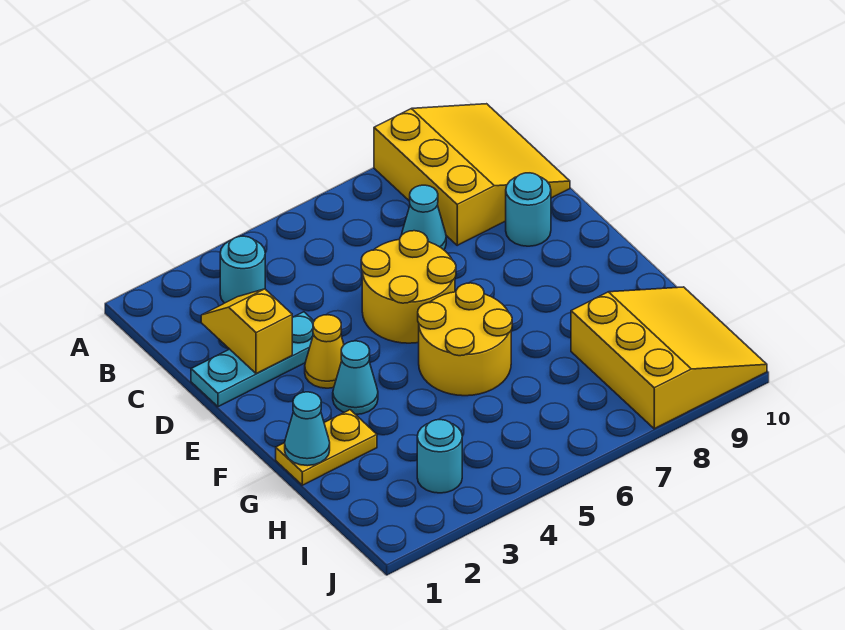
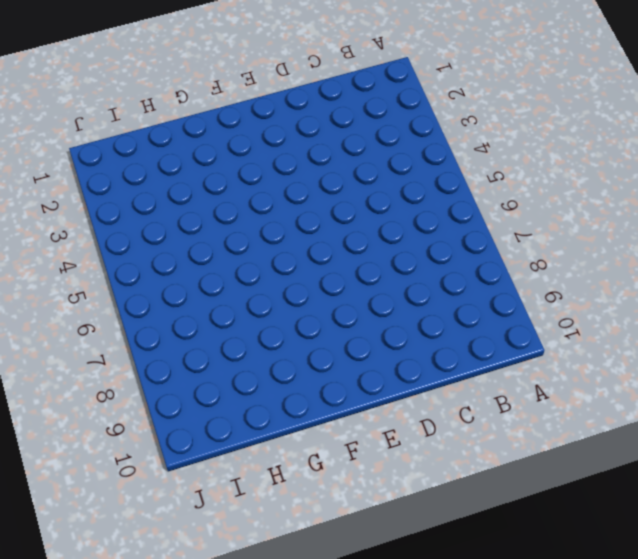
none -> yellow slope A8:C10 level 1 top 8
none -> cyan round brick B3 level 1
none -> cyan cone C7 level 1

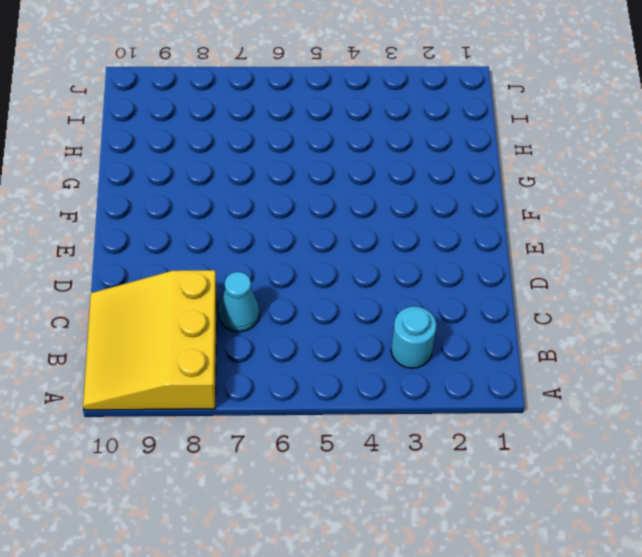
none -> cyan plate D1:D3 level 1
none -> yellow round brick D5:E6 level 1
none -> cyan round brick D9 level 1

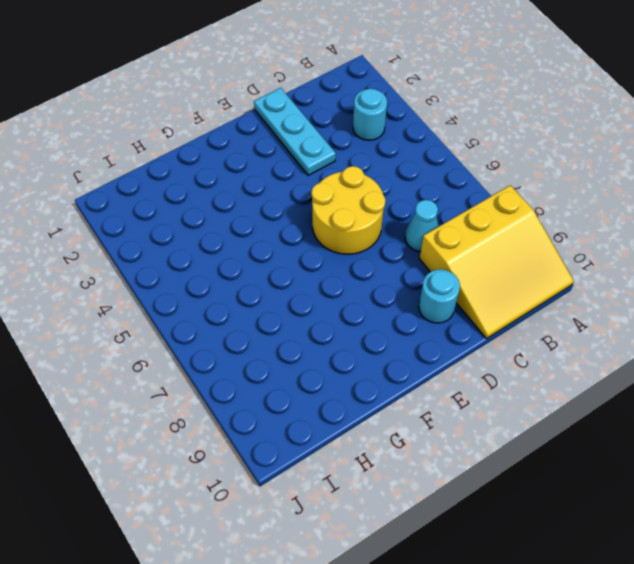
none -> yellow cone E3 level 1
none -> cyan cone F3 level 1
none -> yellow round brick F5:G6 level 1

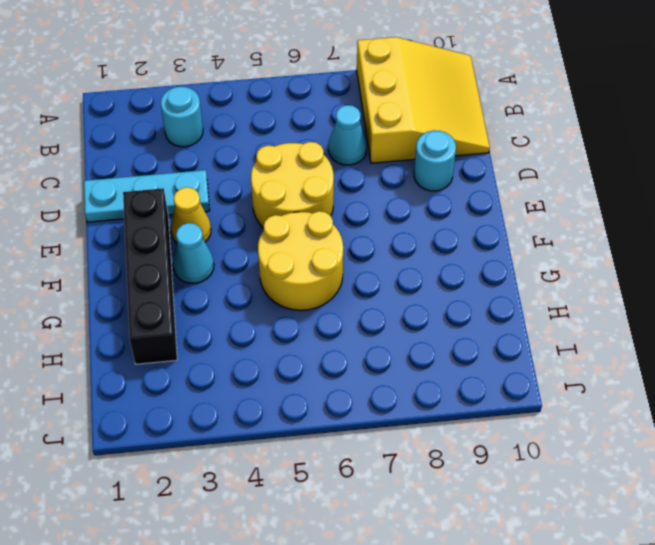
black brick E2:H2 level 1 -> yellow plate G1:G2 level 1
none -> yellow slope H8:J10 level 1 top 8
none -> cyan round brick I3 level 1
none -> yellow slope C2:D2 level 2 top D

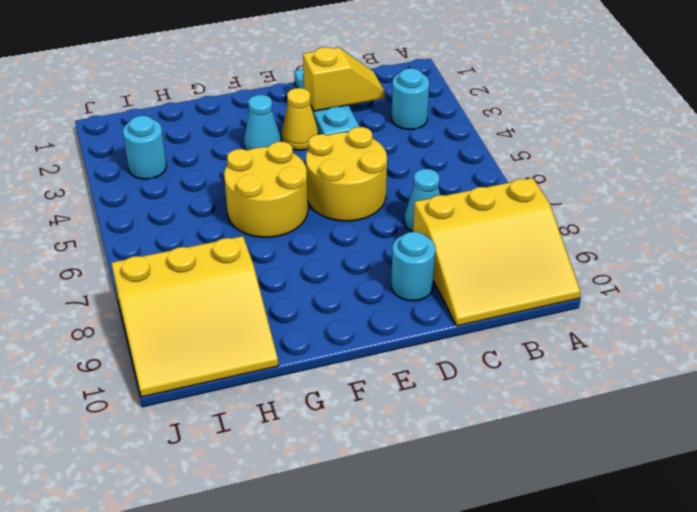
none -> yellow plate G1:G2 level 1
none -> cyan cone G1 level 2

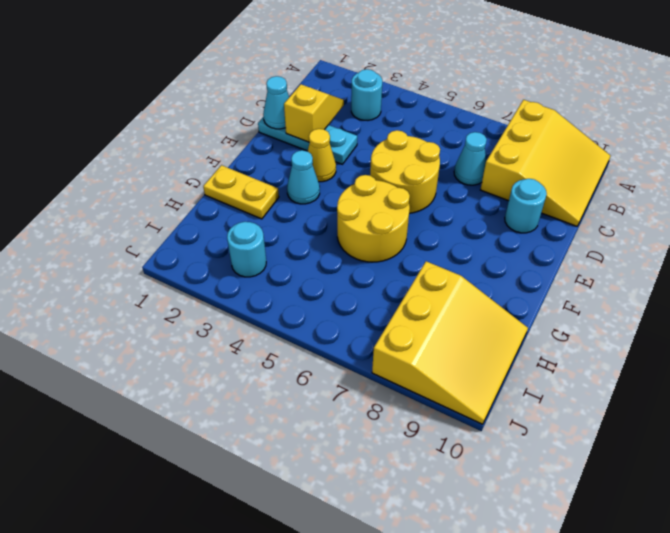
cyan cone D1 level 2 -> cyan cone G1 level 2

